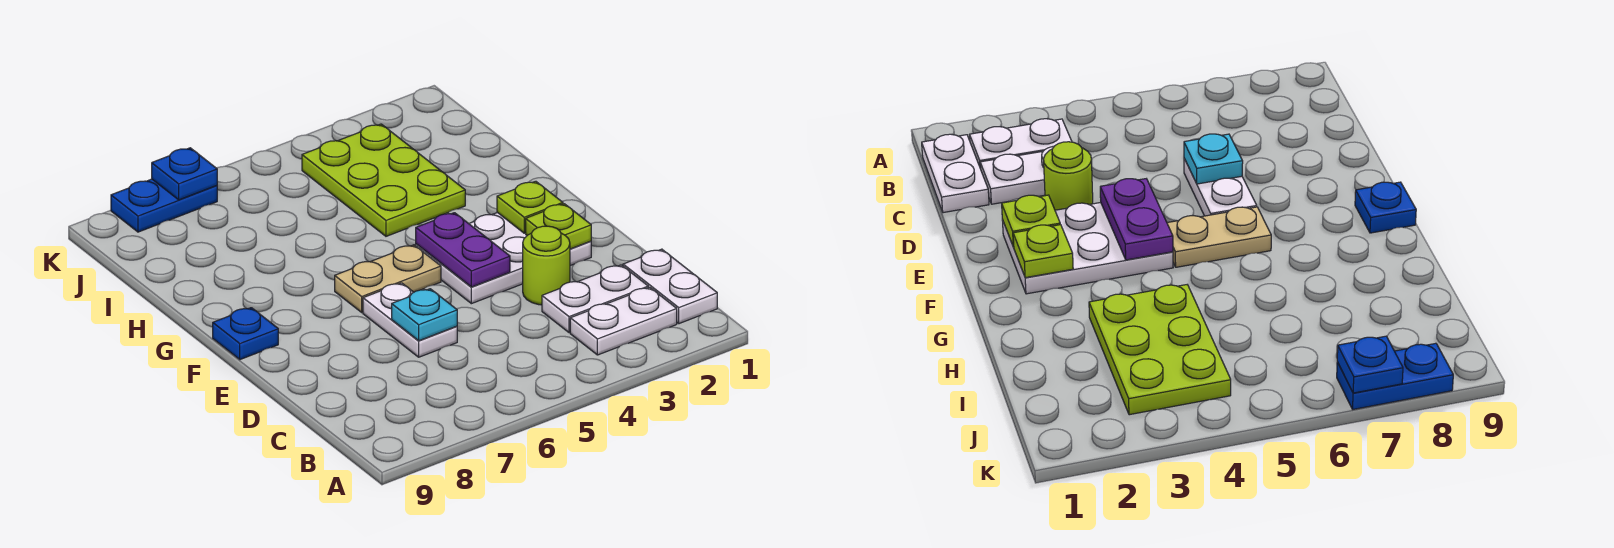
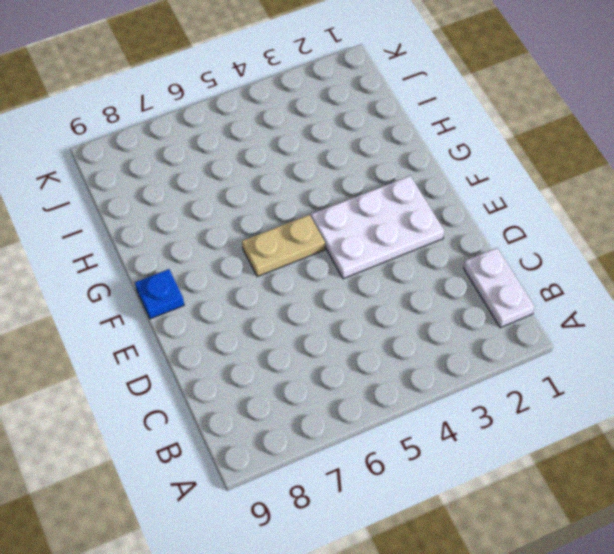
none -> white plate B2:B3 level 1
none -> white plate C2:C3 level 1
none -> lime round brick D3 level 1

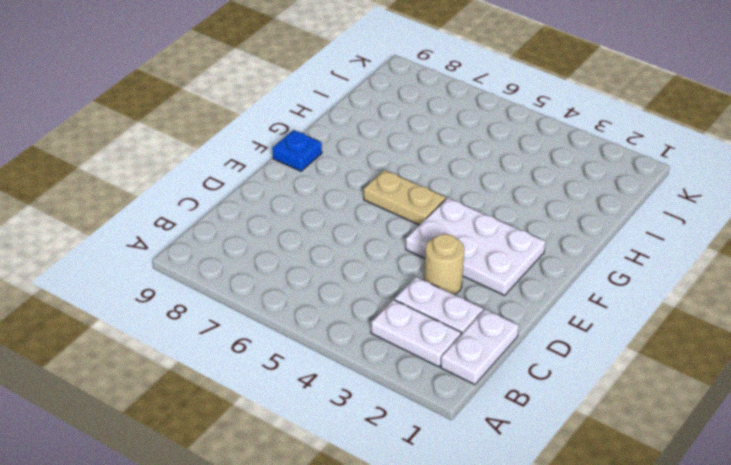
tan round brick D3 level 1 -> lime round brick D3 level 1
none -> white plate D6:E6 level 1
none -> lime plate H3:J4 level 1
none -> blue plate K7:K8 level 1

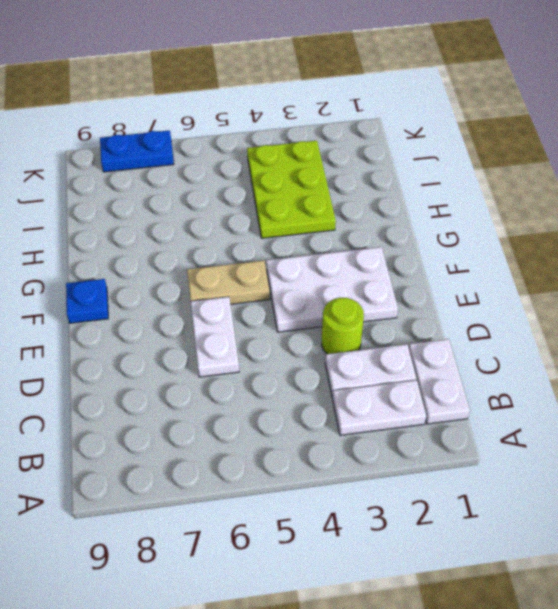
none -> cyan plate D6 level 2
none -> lime plate E2 level 2
none -> purple plate E4:F4 level 2

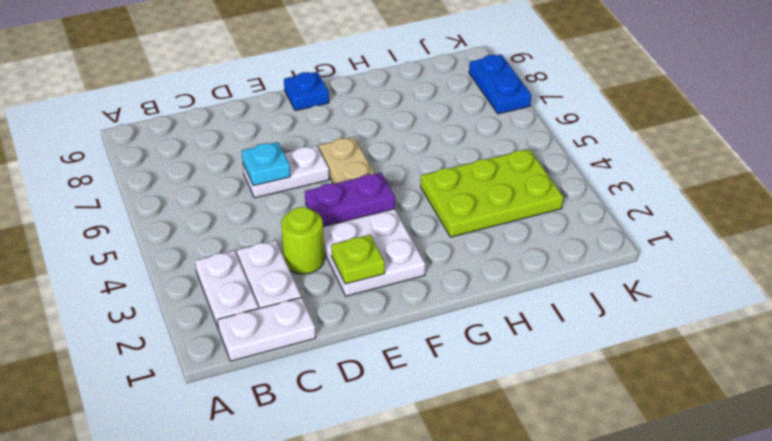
none -> lime plate F2 level 2
none -> blue plate K7 level 2

